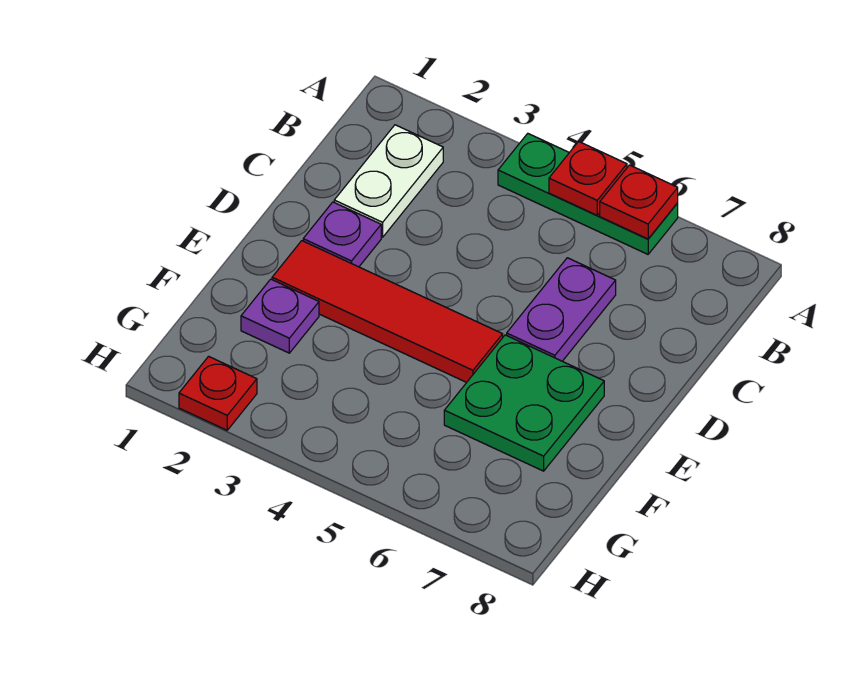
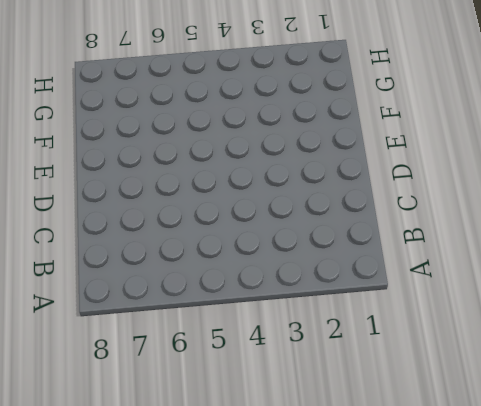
none -> green plate A4:A6 level 1
none -> white plate B2:C2 level 1

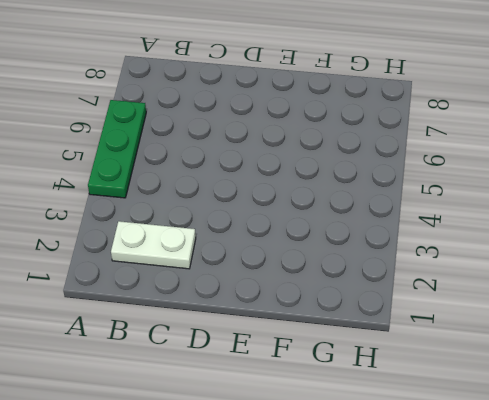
none -> purple plate C6:D6 level 1
none -> purple plate D2 level 1

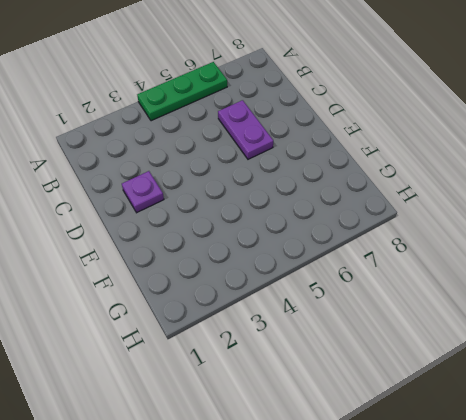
none -> white plate B2:C2 level 1
none -> red tile E2:E5 level 1

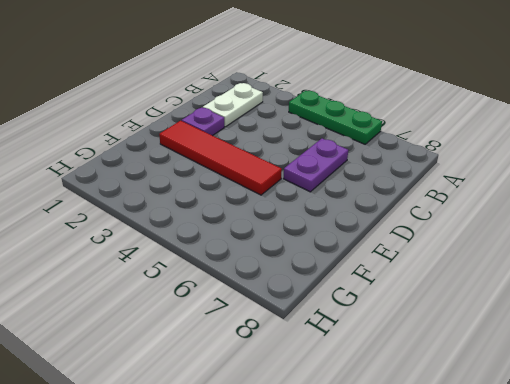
none -> green plate E6:F7 level 1
none -> purple plate F2 level 1

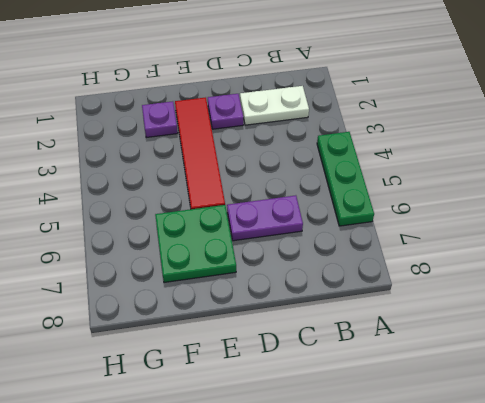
none -> red plate H2 level 1
none -> red plate A5 level 2

